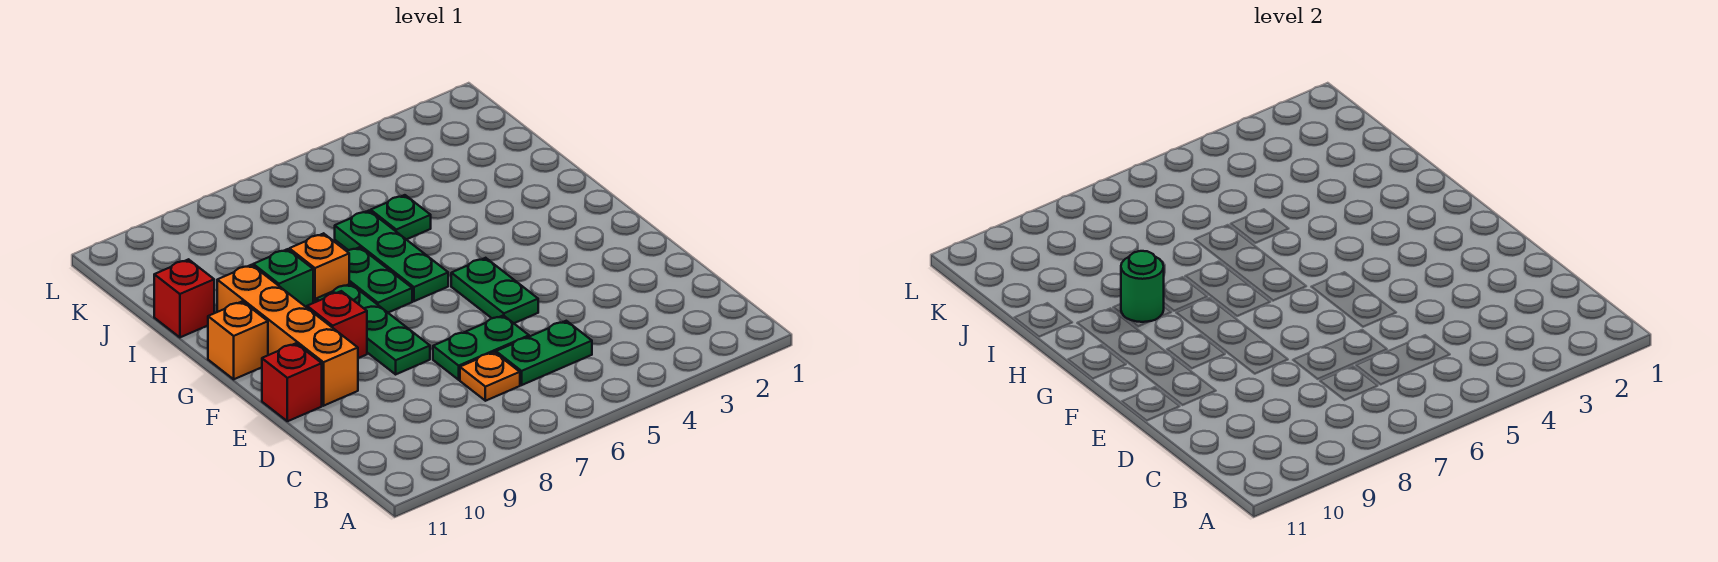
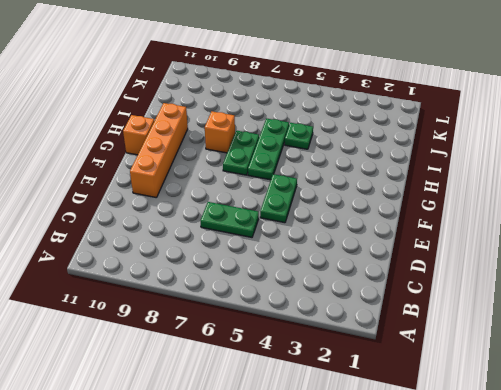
none -> green plate C5:C6 level 1
none -> orange plate C7 level 1
none -> green plate E8:G8 level 1

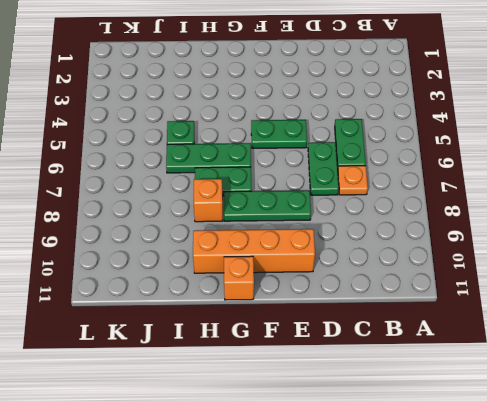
none -> red brick E11 level 1
none -> red brick F9 level 1
none -> green brick H9 level 1

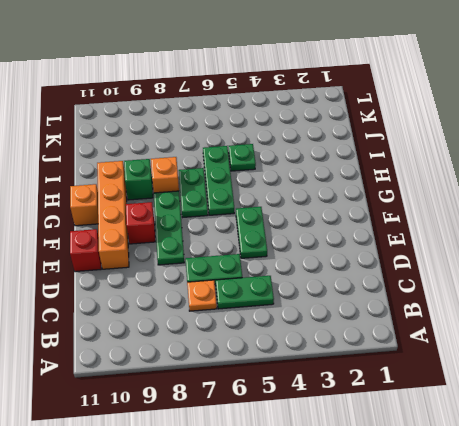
none -> red brick I11 level 1
none -> green round brick H9 level 2

